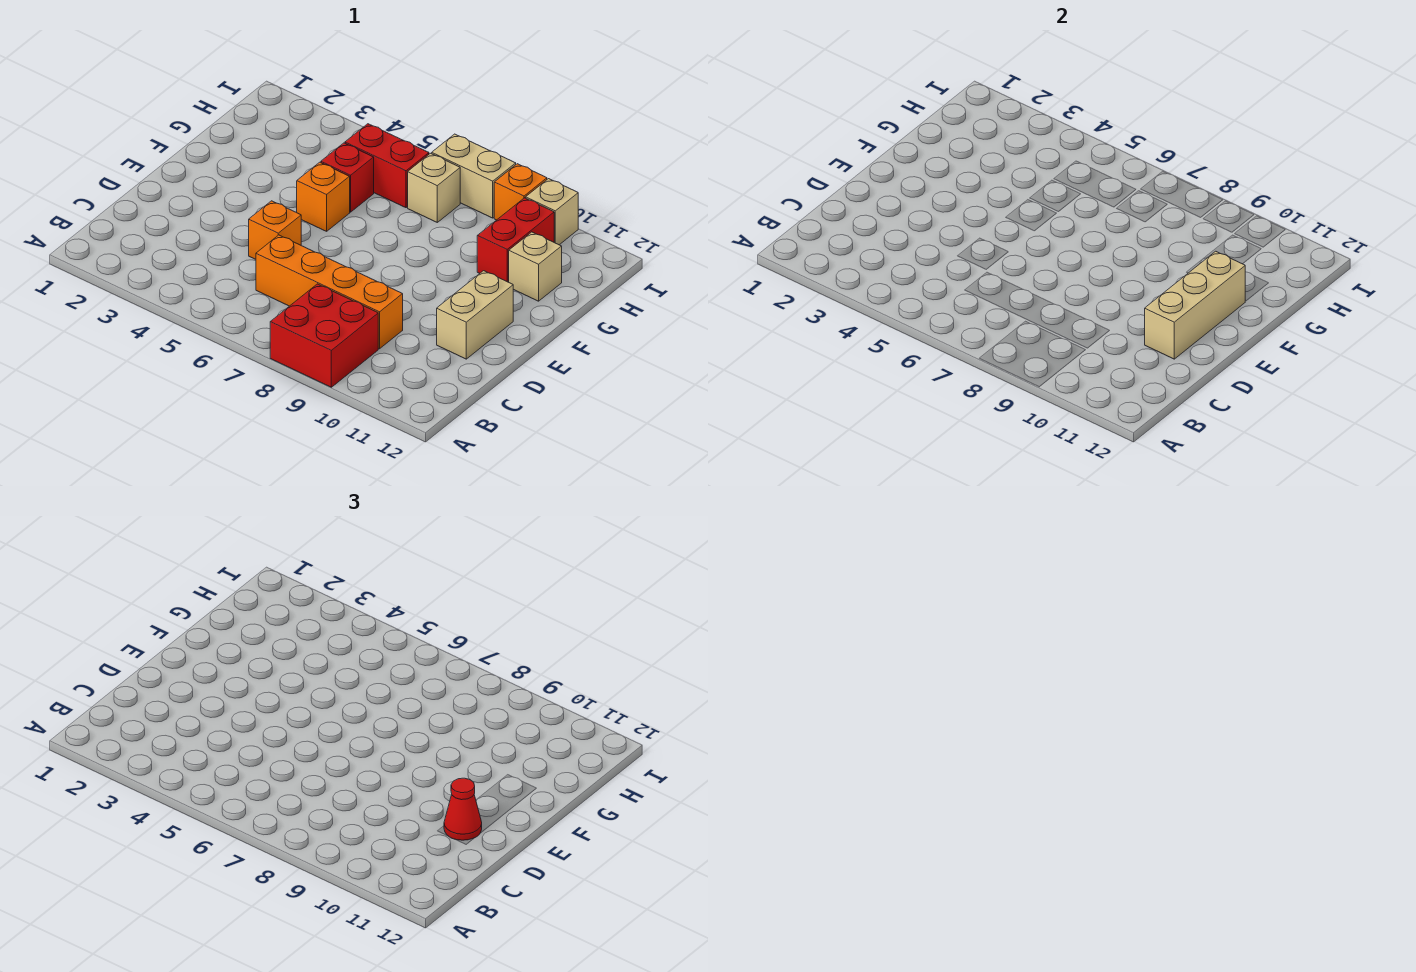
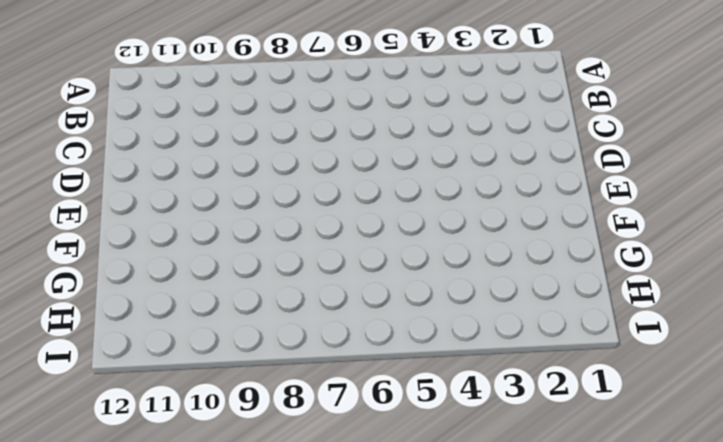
none -> red brick A8:B9 level 1
none -> orange brick C6:C9 level 1
none -> orange brick D5 level 1

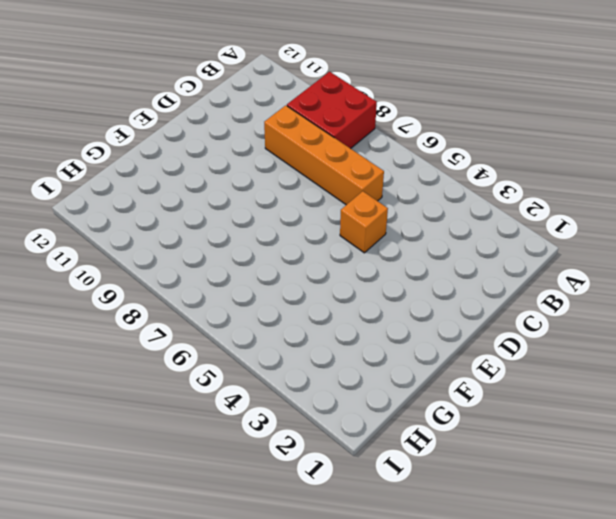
none -> tan brick D11:E11 level 1
none -> orange brick F5 level 1
none -> red brick G5 level 1

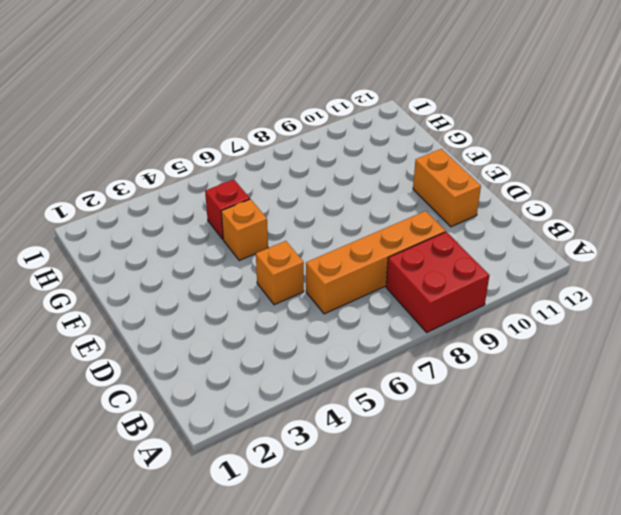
orange brick D11:E11 level 1 -> tan brick D11:E11 level 1
none -> red brick G10:H10 level 1
none -> tan brick G11 level 1
none -> red brick H5:H6 level 1

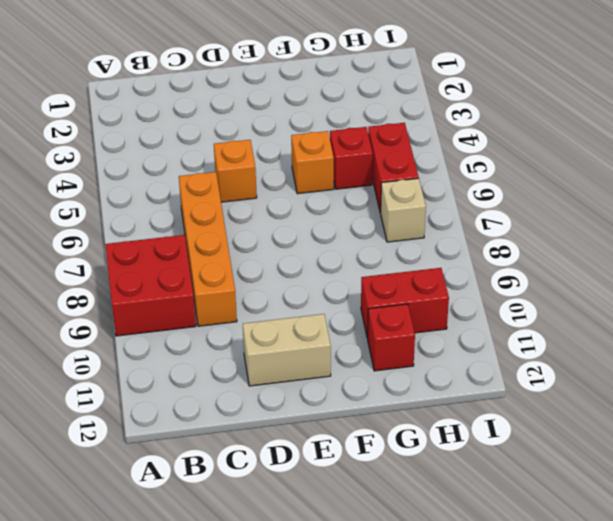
red brick G11 level 1 -> tan brick G11 level 1
none -> tan brick I7:I8 level 1
none -> orange brick I9 level 1
none -> tan brick I10 level 1

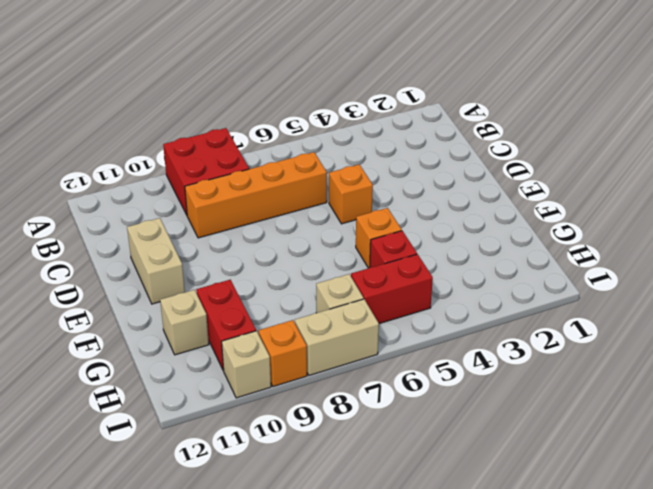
none -> tan brick D11:F11 level 2
none -> red cone D11 level 3

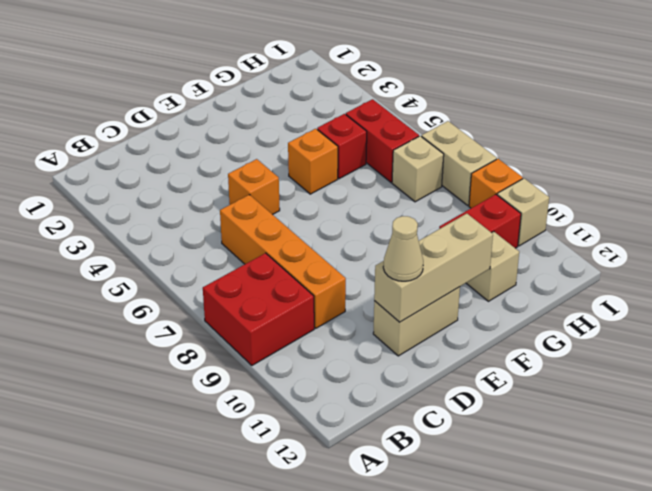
tan cone D11 level 3 -> red cone D11 level 3

